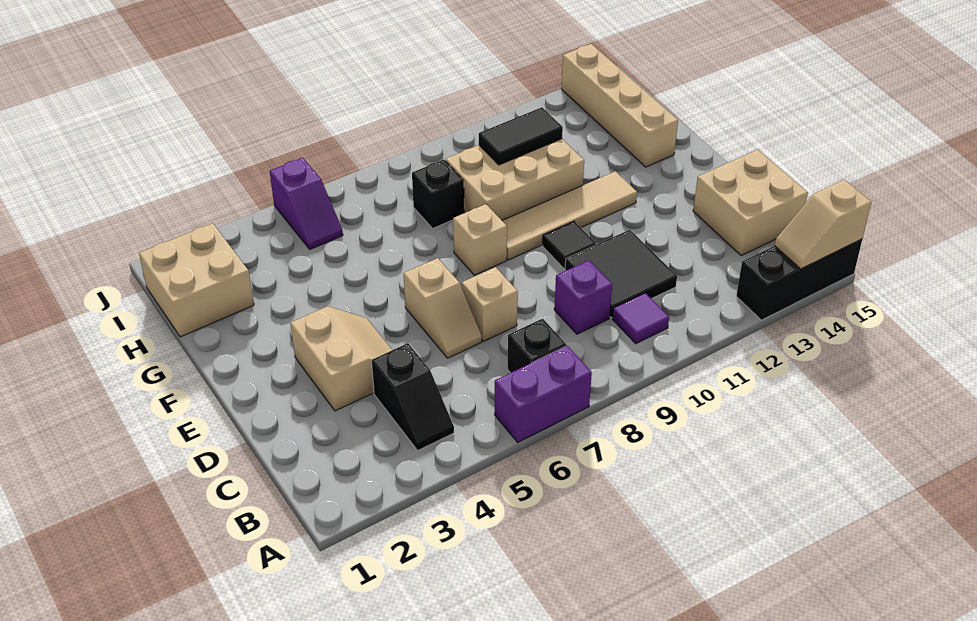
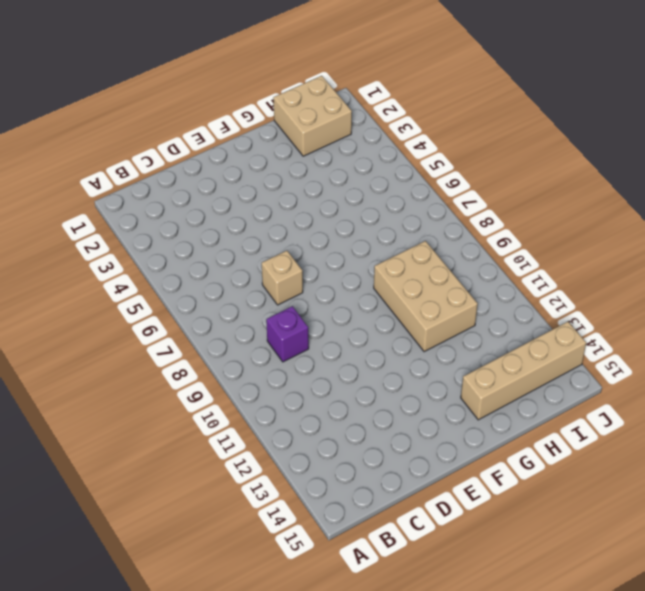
none -> purple brick A6:A7 level 1
none -> black brick A13:A15 level 1
none -> black slope B4:C4 level 1 top C

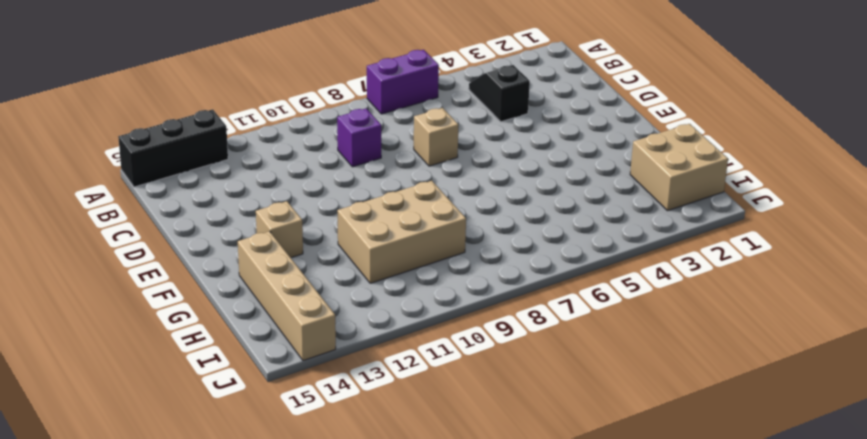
tan brick F13 level 1 -> tan brick F8 level 1
none -> black brick B7 level 1
none -> purple tile B10 level 1
none -> black tile C10:D11 level 1

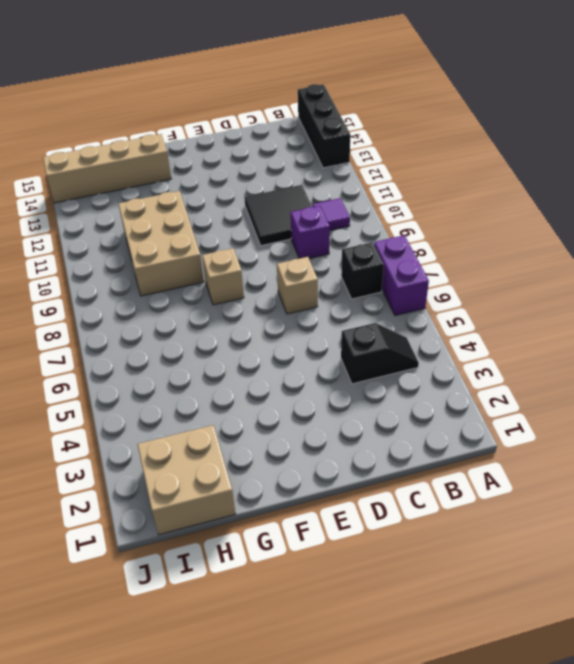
none -> tan brick C14:D15 level 1
none -> tan slope D3:E4 level 1 top 3
none -> tan slope D6:E6 level 1 top E

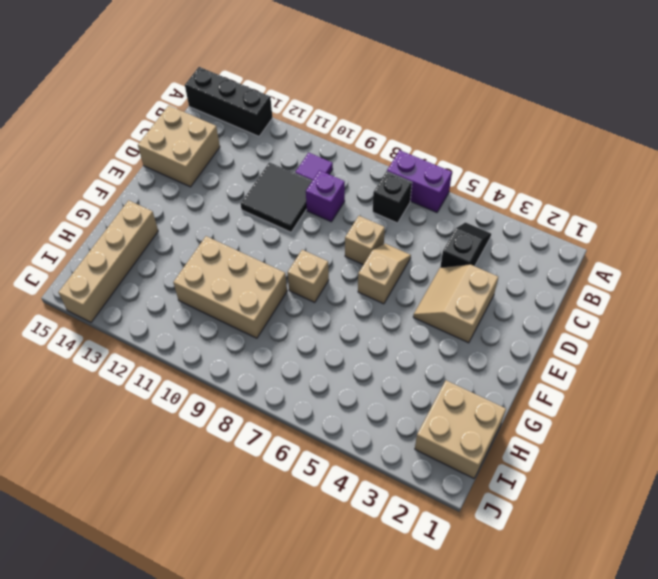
none -> black tile E10 level 1
none -> tan tile F9:F12 level 1
none -> black brick H8 level 1

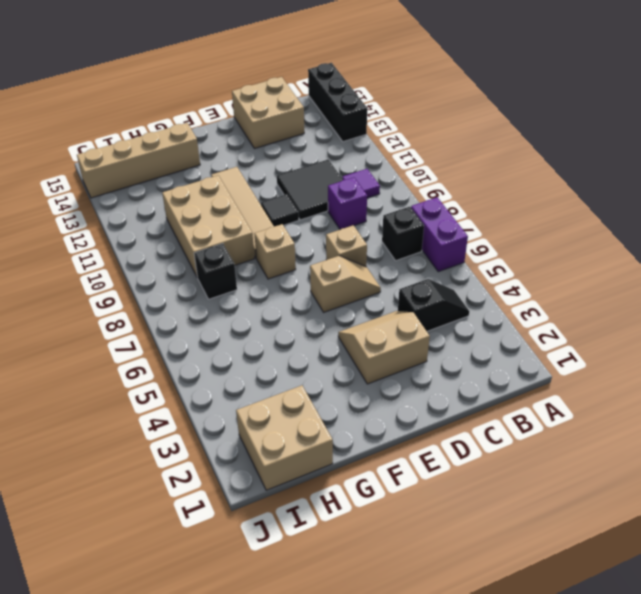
none -> purple slope I5:J5 level 1 top J
none -> tan slope A14:A15 level 2 top 15
none -> black tile H10:H11 level 2

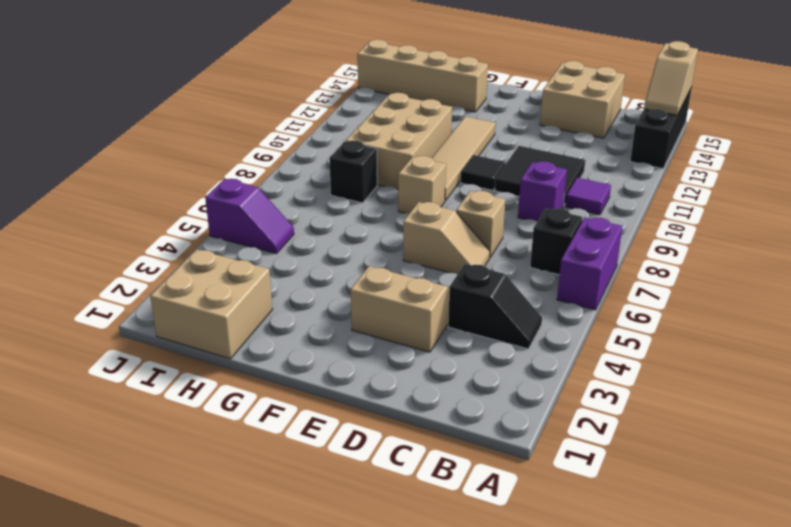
none -> black tile H10:H11 level 2

